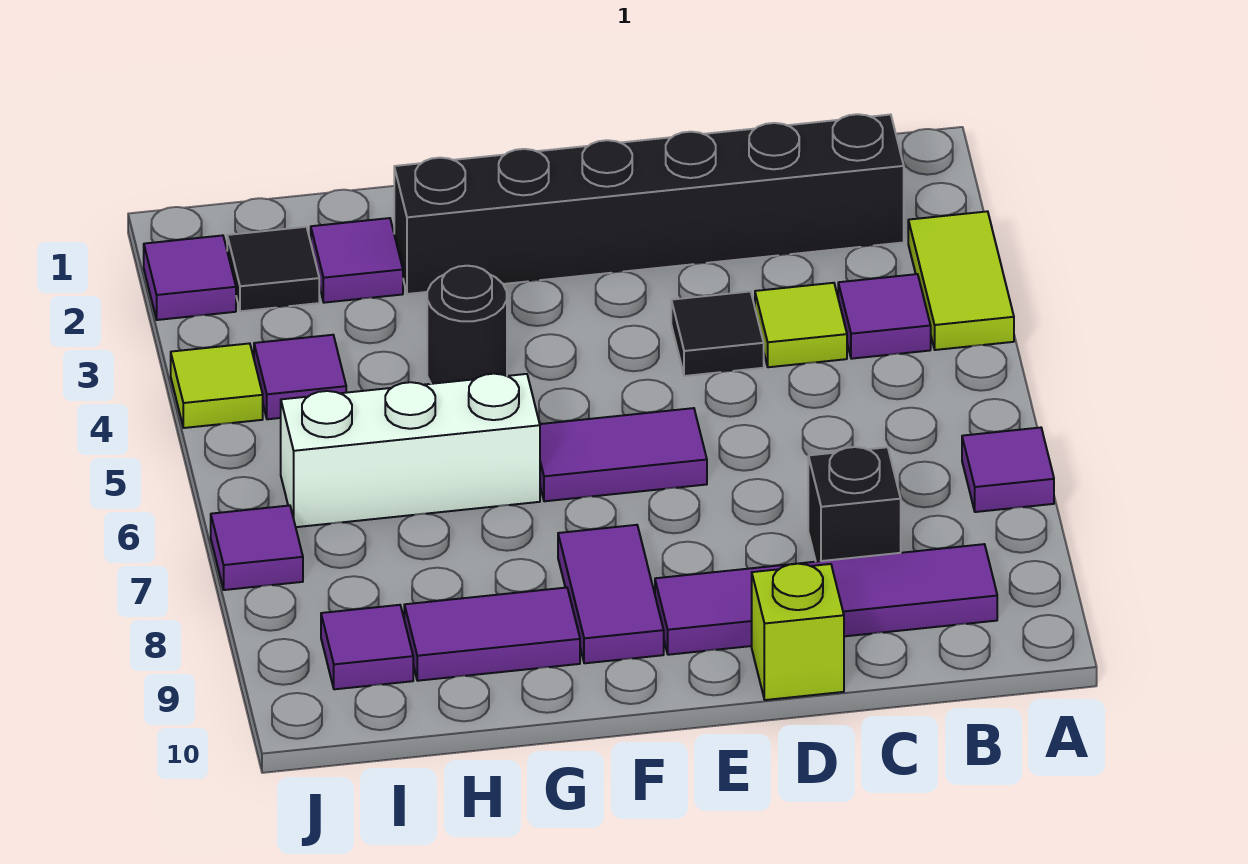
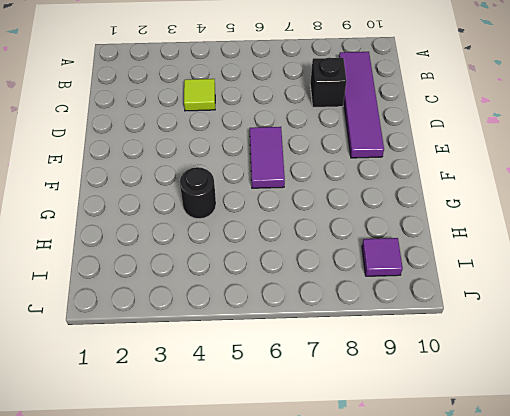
none -> lime tile A3:A4 level 1
none -> purple tile A7 level 1
none -> black brick B2:G2 level 1

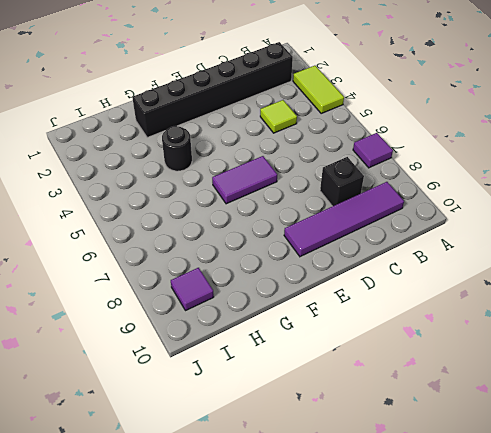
none -> purple tile B4 level 1
none -> black tile D4 level 1
none -> lime brick D10 level 1

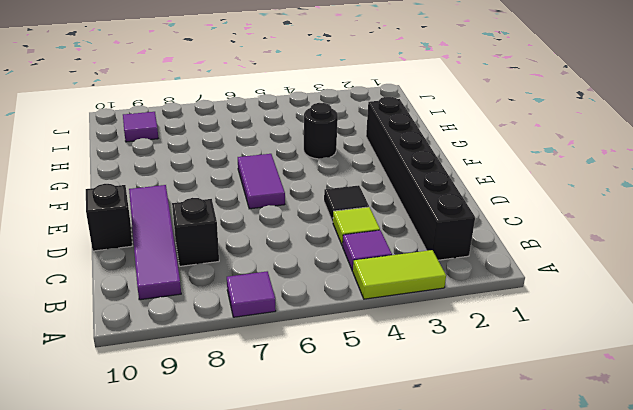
black brick D10 level 1 -> lime brick D10 level 1
none -> purple tile F8:F9 level 1
none -> white brick G6:I6 level 1
none -> purple tile G9:H9 level 1

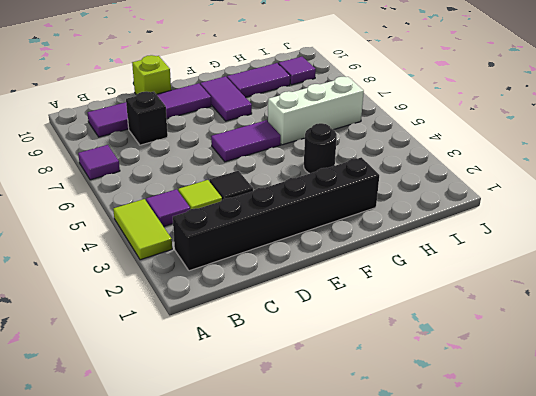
none -> purple tile H2 level 1
none -> black tile I2 level 1
none -> purple tile I4 level 1

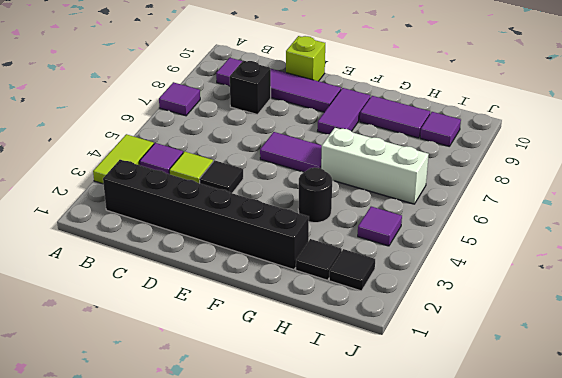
black tile H2 level 1 -> purple tile H2 level 1
none -> purple tile J2 level 1
none -> lime tile J4 level 1
none -> purple tile J7 level 1

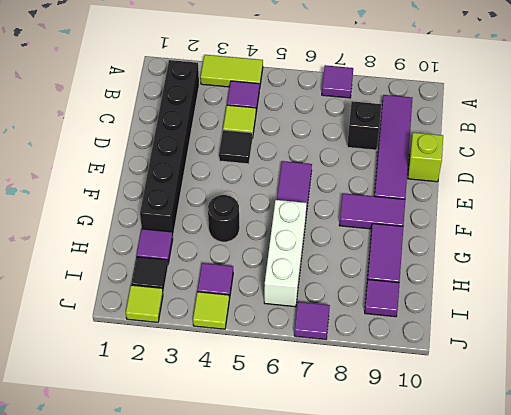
lime tile J2 level 1 -> purple tile J2 level 1

